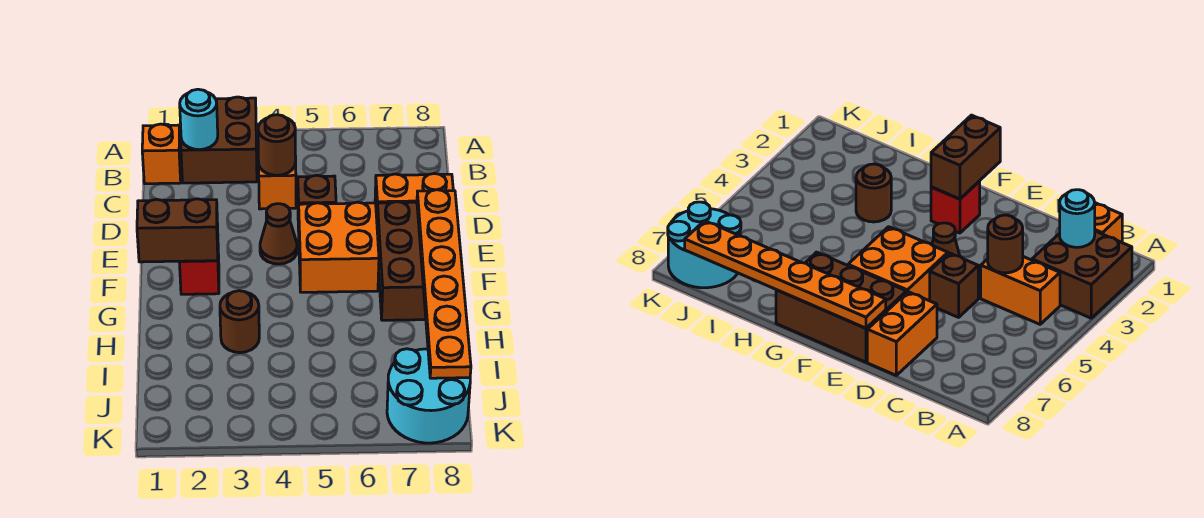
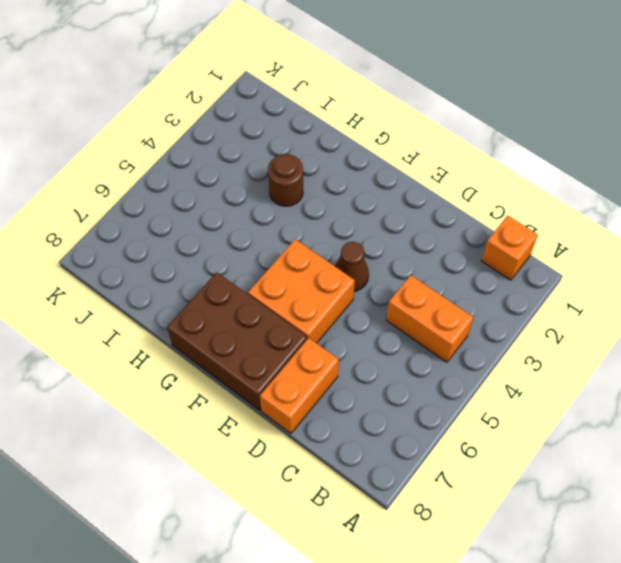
none -> brown brick A2:B3 level 1
none -> brown brick D5 level 1
none -> red brick F2 level 1

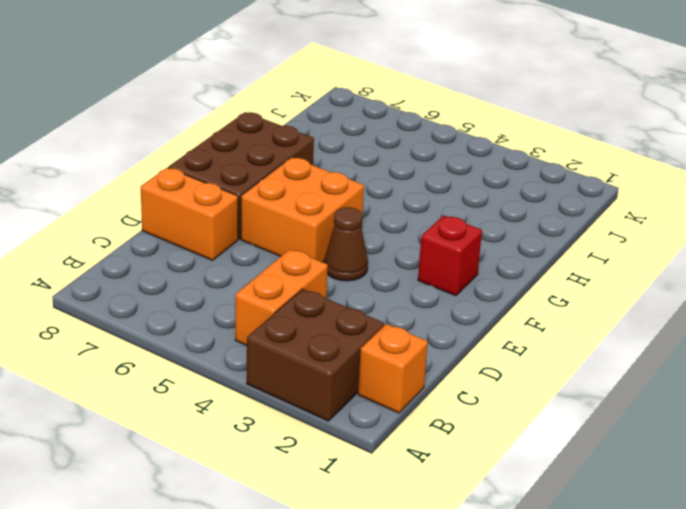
none -> brown brick D5 level 1
none -> brown round brick H3 level 1
none -> cyan round brick J7:K8 level 1

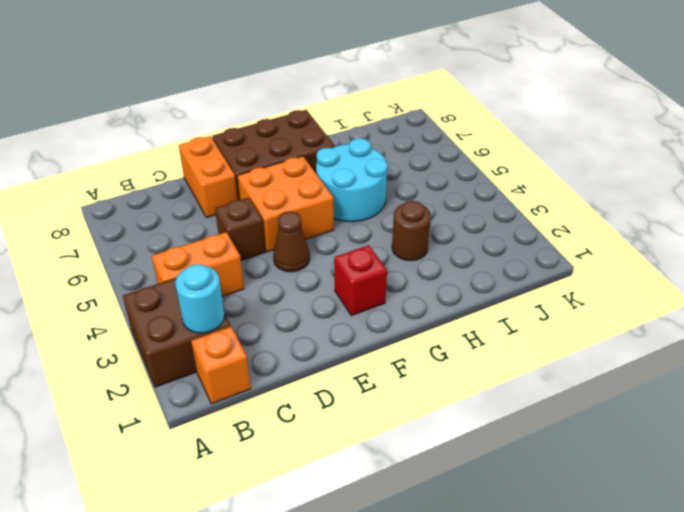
cyan round brick G5:H6 level 1 -> cyan round brick J7:K8 level 1
none -> brown round brick C4 level 2
none -> orange plate E8:J8 level 2
none -> brown brick F1:F2 level 2

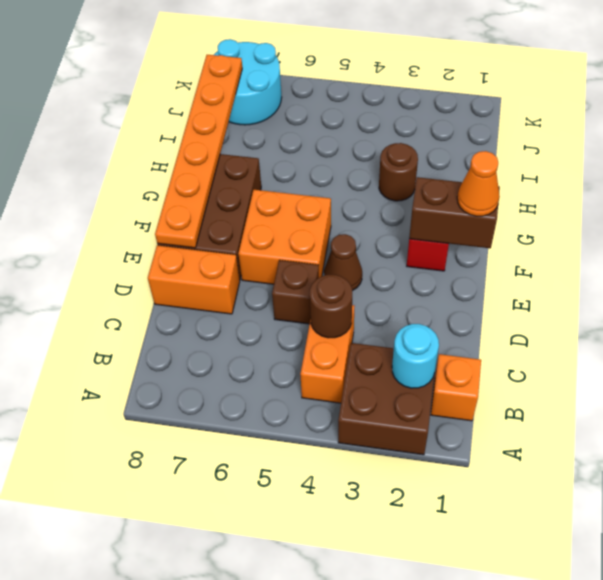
orange cone F1 level 3 -> none

